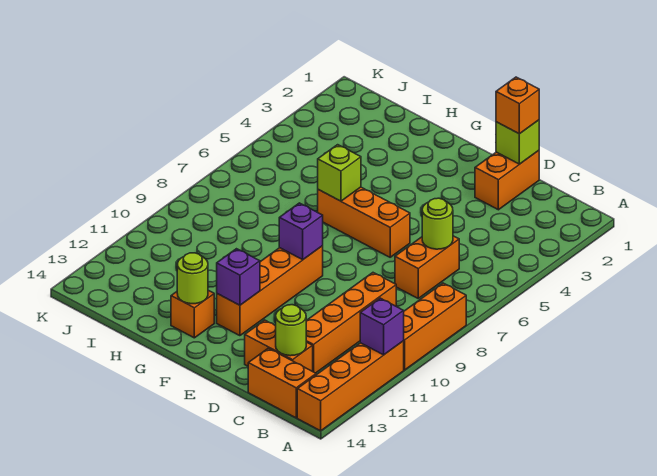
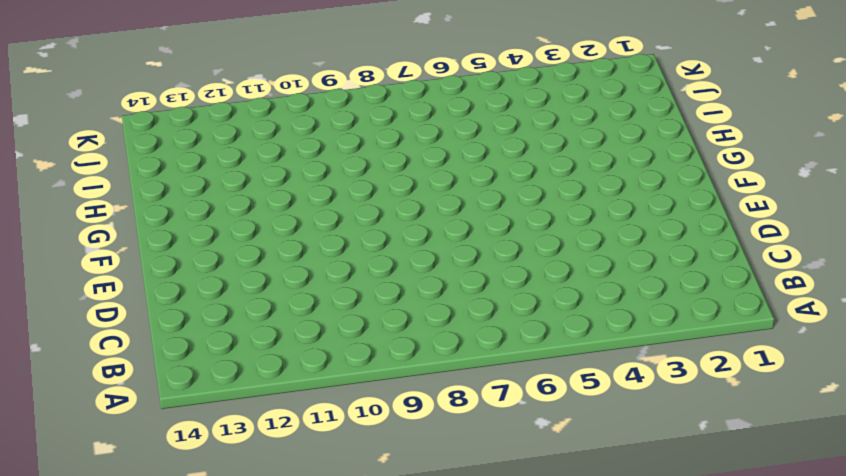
none -> orange brick A8:A10 level 1
none -> orange brick A11:A14 level 1
none -> orange brick B14:C14 level 1

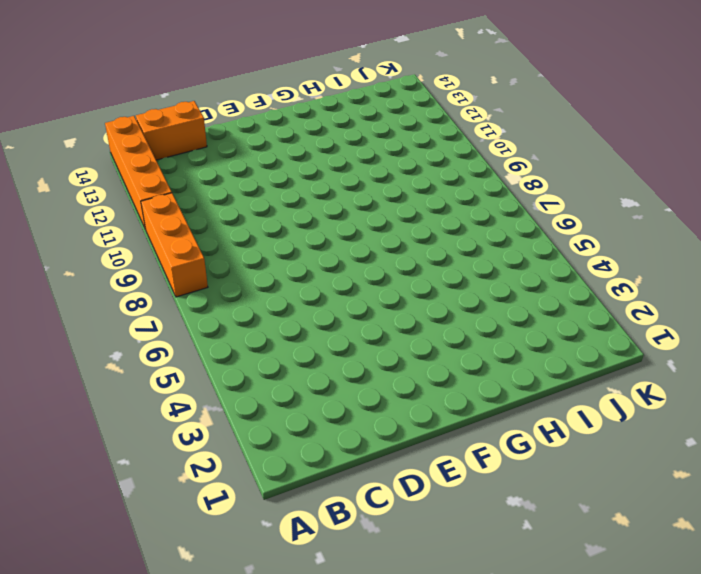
none -> orange brick C6:C7 level 1
none -> orange brick C9:C12 level 1
none -> orange brick C13:D13 level 1

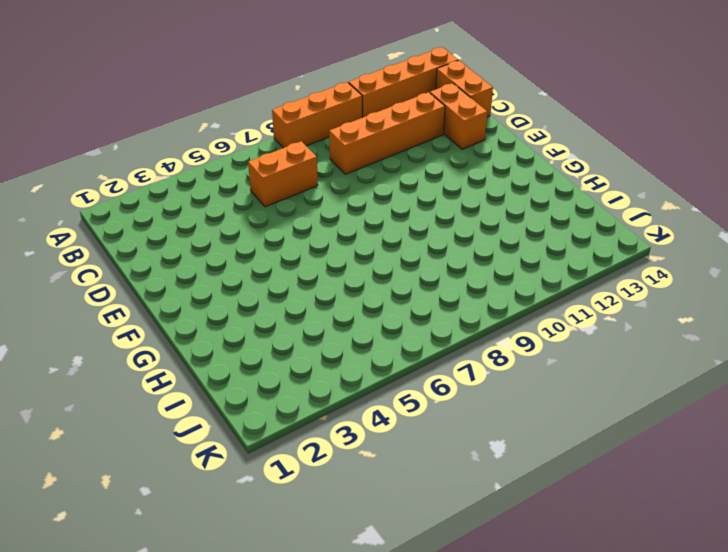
none -> orange brick D1:D2 level 1
none -> orange brick E6:G6 level 1
none -> orange brick F9:F12 level 1

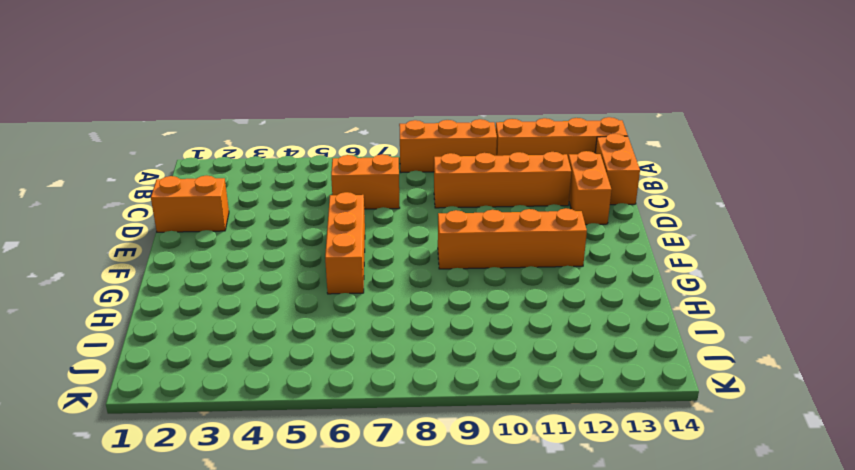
none -> orange brick G13 level 1
none -> purple brick A11 level 2
none -> lime round brick C6 level 2

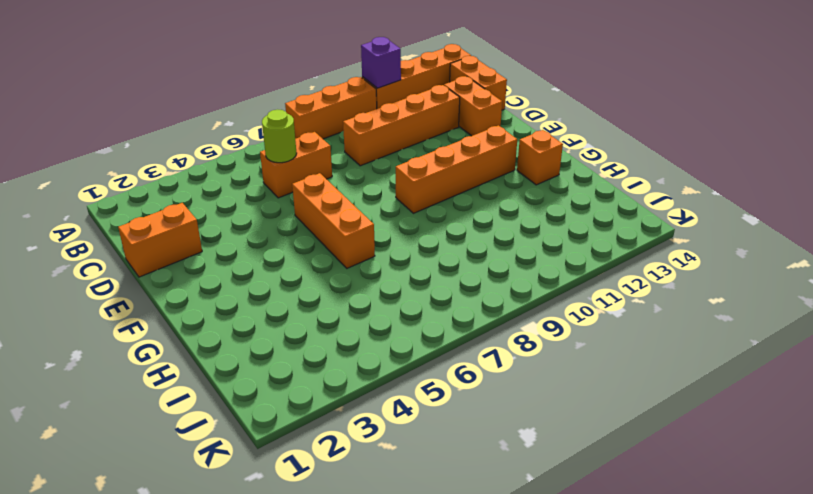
none -> lime round brick C13 level 2
none -> lime brick D1 level 2
none -> purple brick F9 level 2

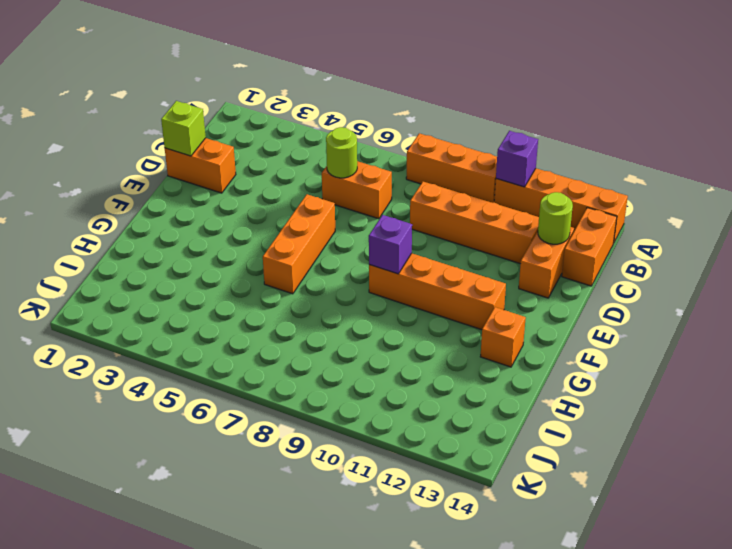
none -> purple brick F12 level 2
none -> lime brick G6 level 2
none -> lime round brick G13 level 2

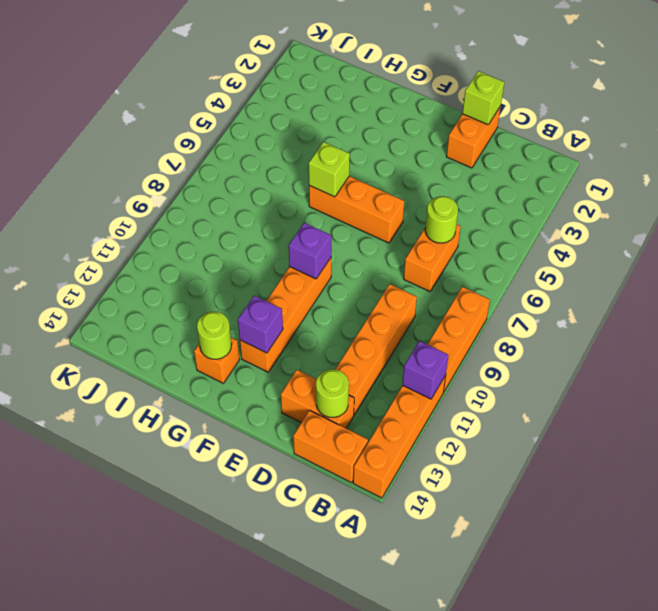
none -> orange brick D1 level 3

